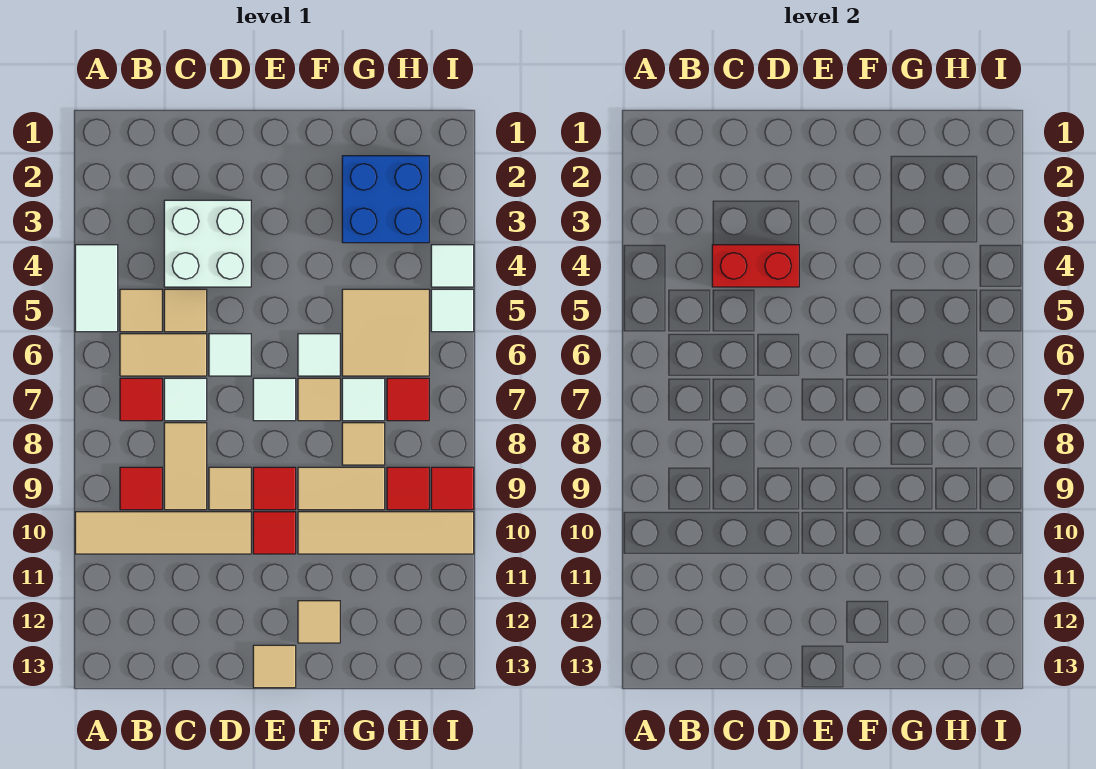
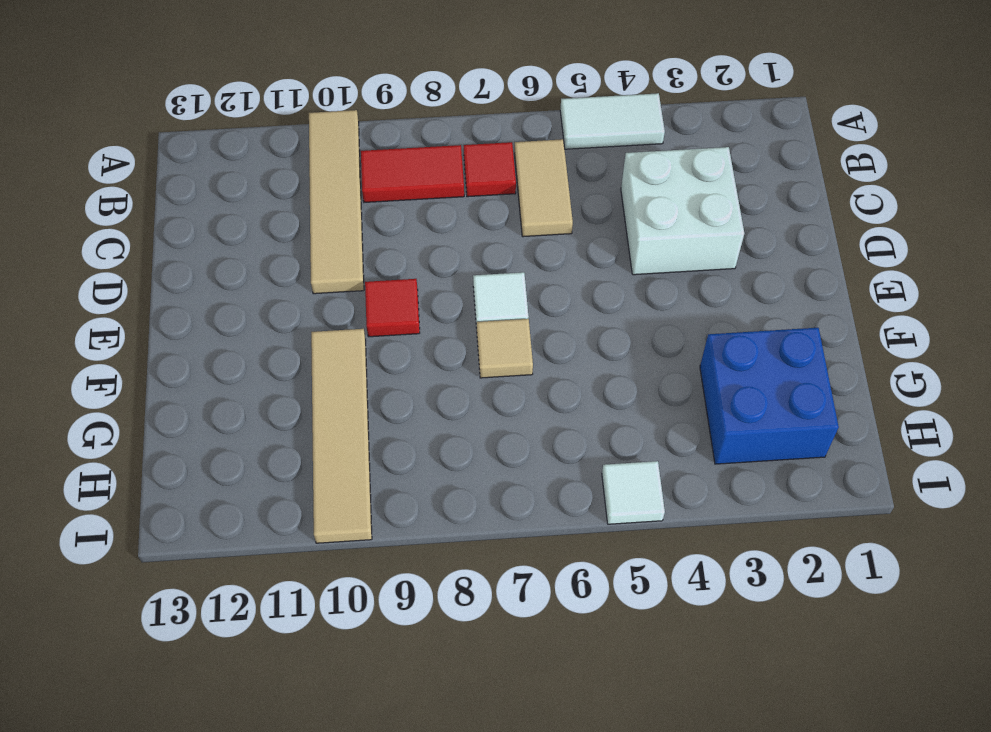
red tile B8:B9 level 1 -> red tile B9 level 1
none -> tan tile B5 level 1
none -> tan tile C5 level 1
none -> white tile C7 level 1
none -> tan tile C8:C9 level 1

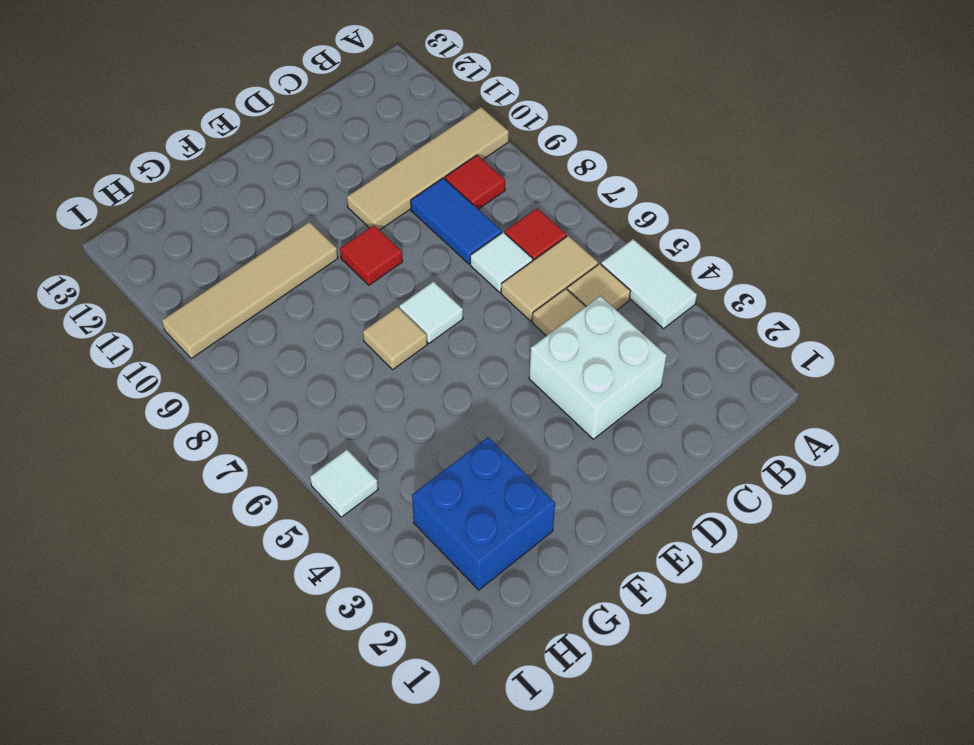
blue tile C8:C9 level 1 -> tan tile C8:C9 level 1
none -> white tile D6 level 1
none -> tan tile D9 level 1
none -> red tile E10 level 1
none -> tan tile E13 level 1

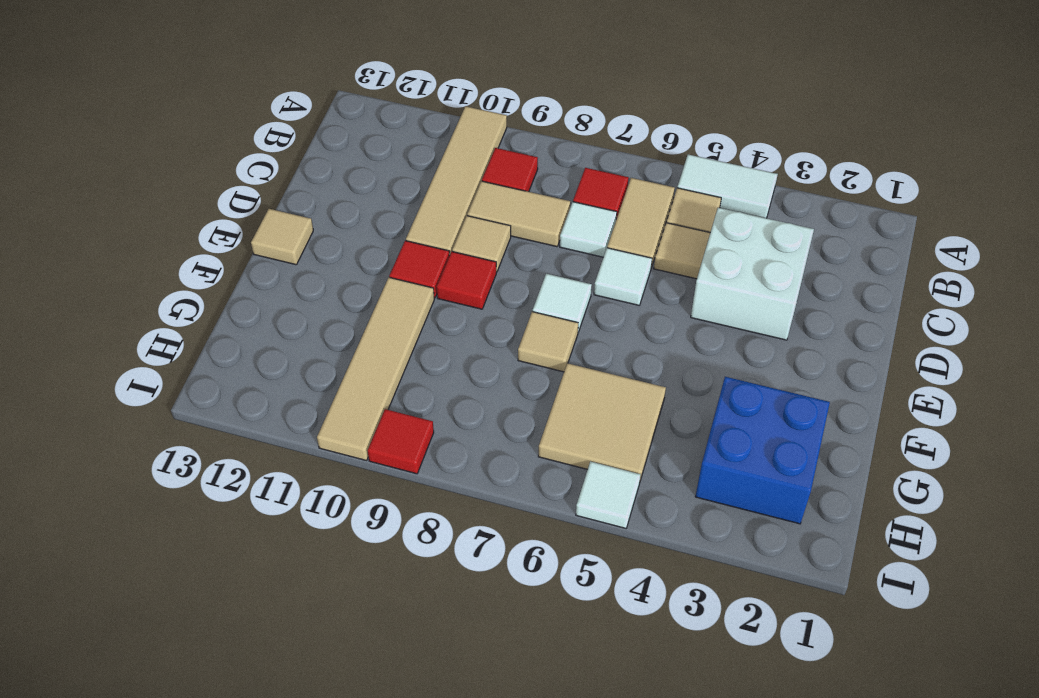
none -> white tile F6 level 1
none -> tan tile F9:G9 level 1
none -> tan tile F12 level 1
none -> white tile G7 level 1

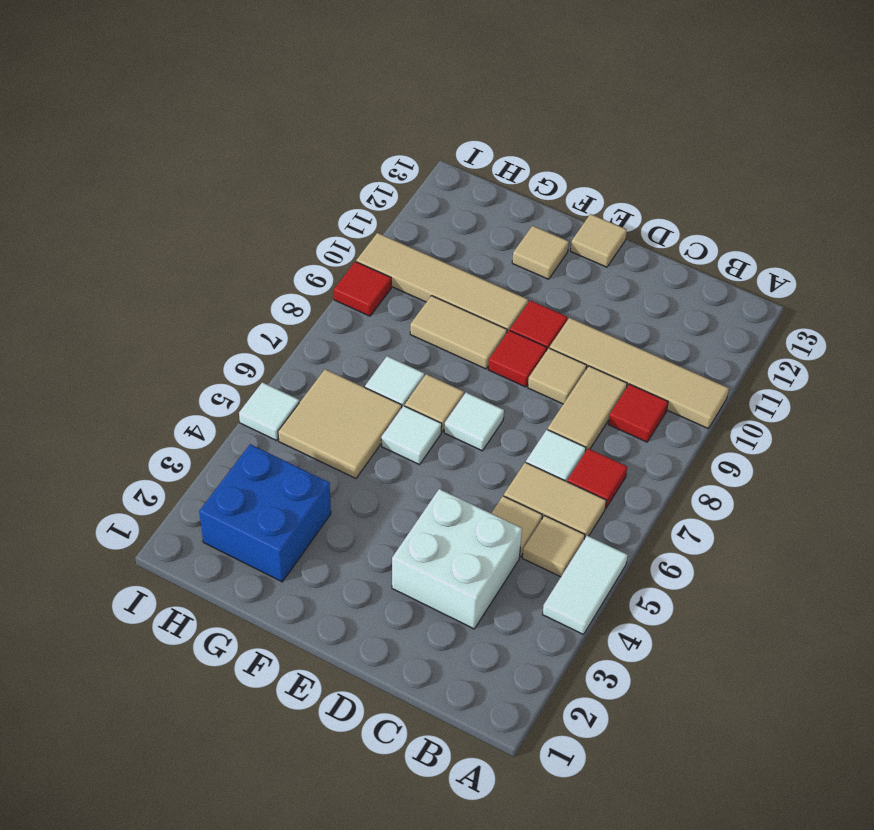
none -> white tile D6 level 1
none -> tan tile G8 level 1
none -> red tile H7 level 1
none -> red tile H9 level 1

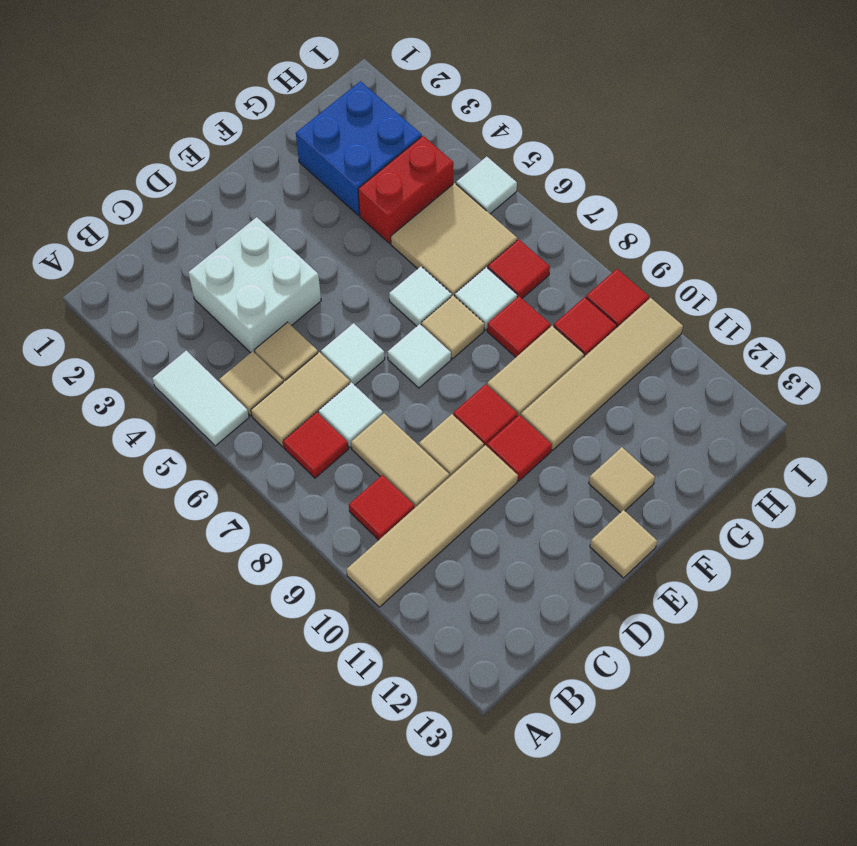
red brick G4:H4 level 1 -> red brick C4:D4 level 2
red tile G8 level 1 -> tan tile G8 level 1
none -> white tile I4 level 1

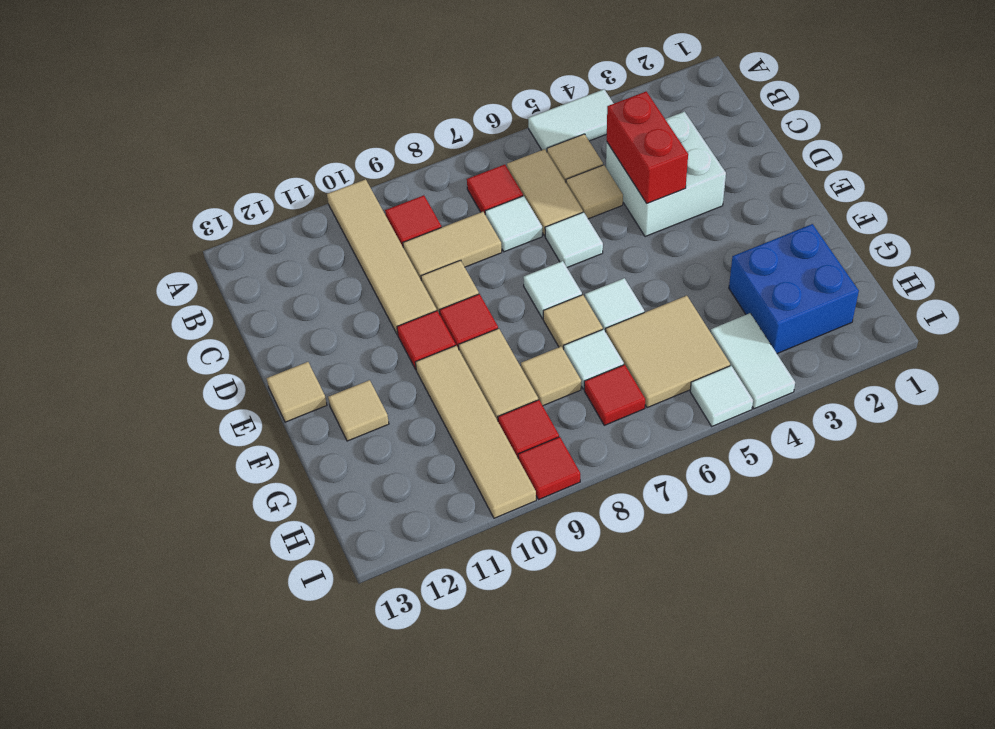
white tile H4:I4 level 1 -> white tile I4 level 1

